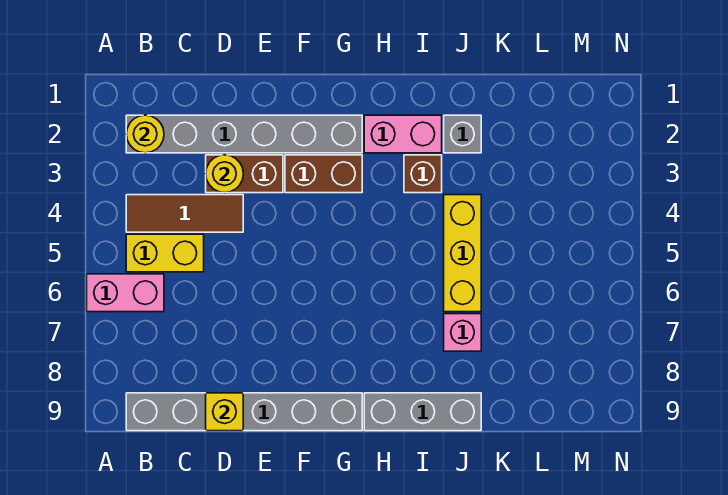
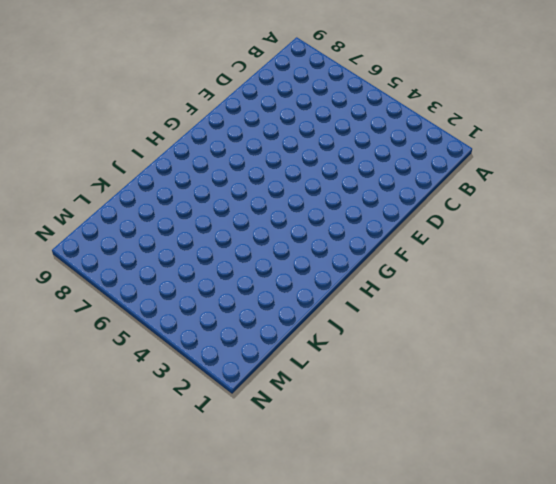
none -> pink brick A6:B6 level 1
none -> grey brick B2:G2 level 1
none -> brown tile B4:D4 level 1

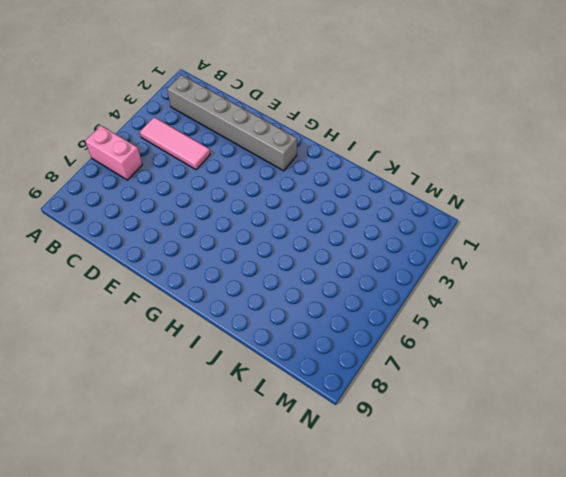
pink tile B4:D4 level 1 -> brown tile B4:D4 level 1
none -> yellow brick B5:C5 level 1
none -> grey brick B9:G9 level 1
none -> brown brick D3:E3 level 1

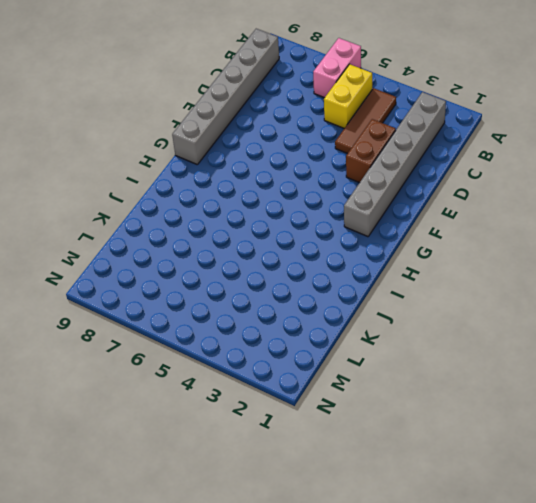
none -> brown brick F3:G3 level 1
none -> pink brick H2:I2 level 1
none -> grey brick H9:J9 level 1

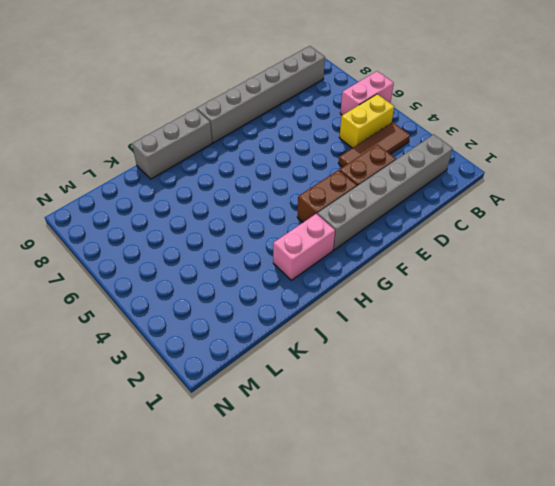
none -> brown brick I3 level 1
none -> grey brick J2 level 1
none -> yellow brick J4:J6 level 1

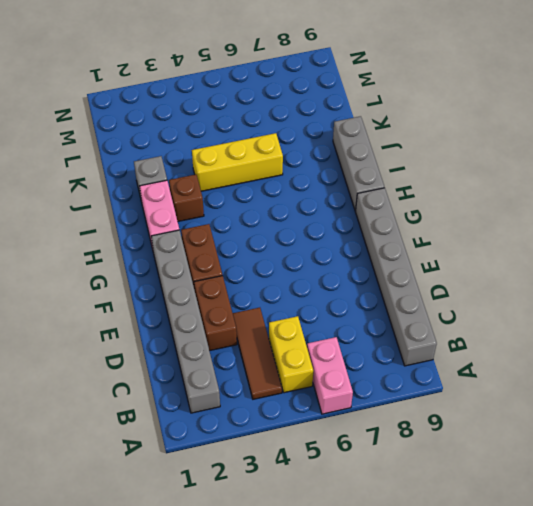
none -> pink brick J7 level 1
none -> yellow round brick B2 level 2
none -> yellow round brick D3 level 2

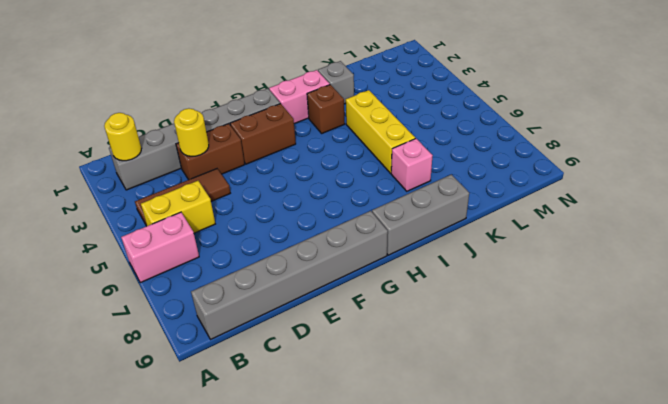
none -> yellow brick D9 level 2

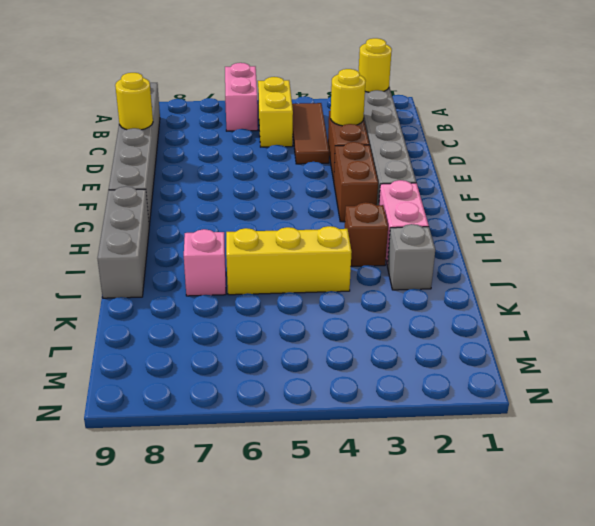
yellow round brick D9 level 2 -> yellow brick D9 level 2

